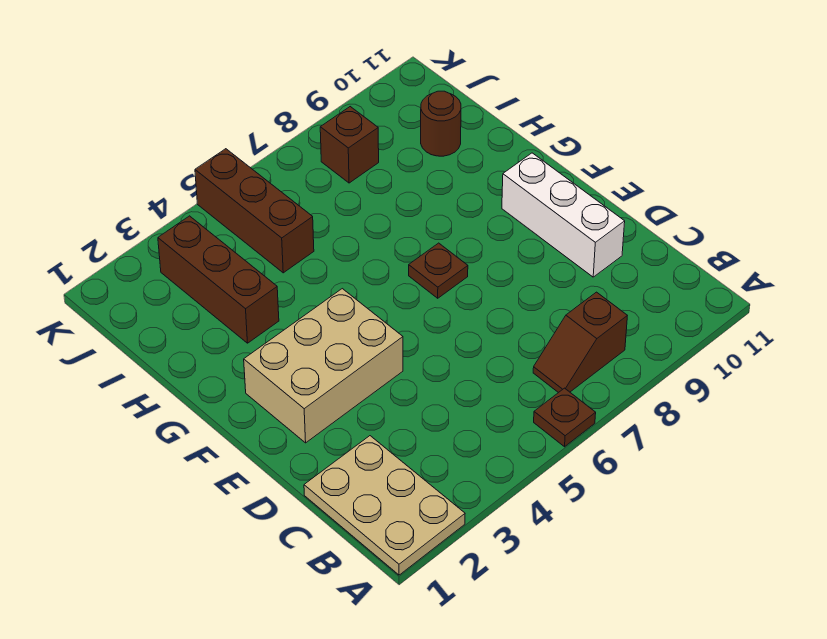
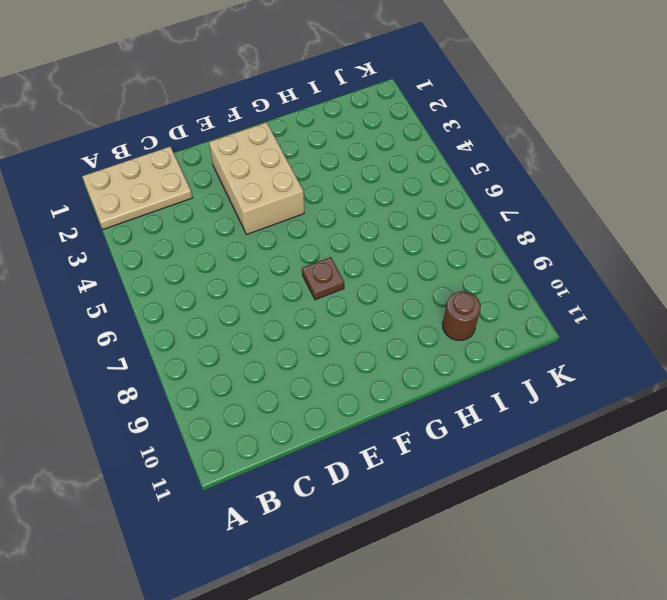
none -> brown plate A6 level 1
none -> brown slope B7:B8 level 1 top 8

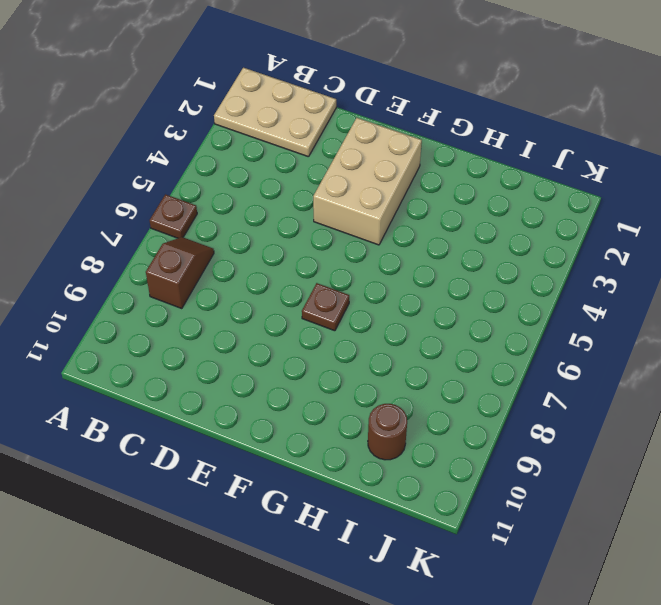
none -> white brick D10:F10 level 1
none -> brown brick H3:J3 level 1

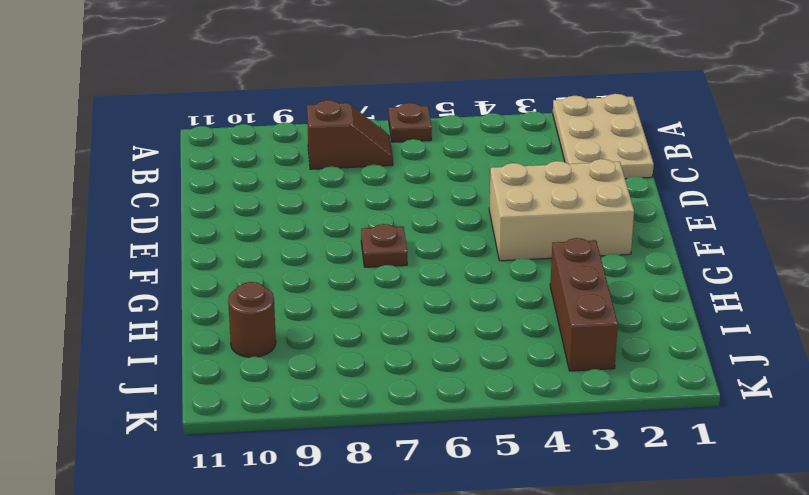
none -> white brick D10:F10 level 1
none -> brown brick I5:K5 level 1

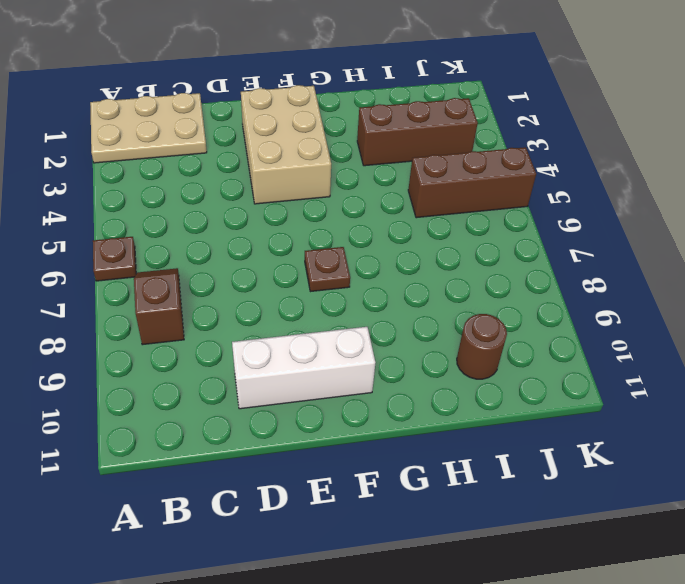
none -> brown brick J8 level 1

